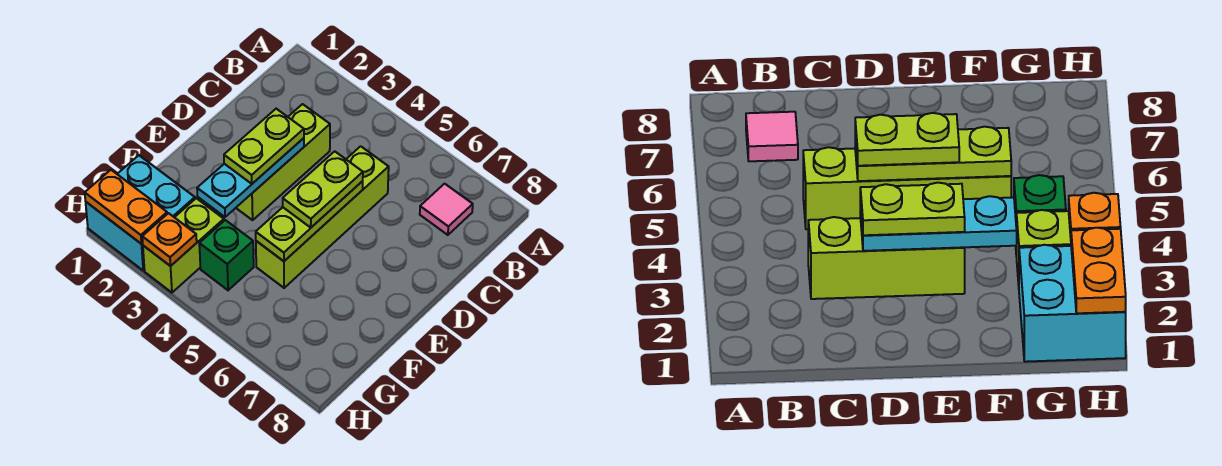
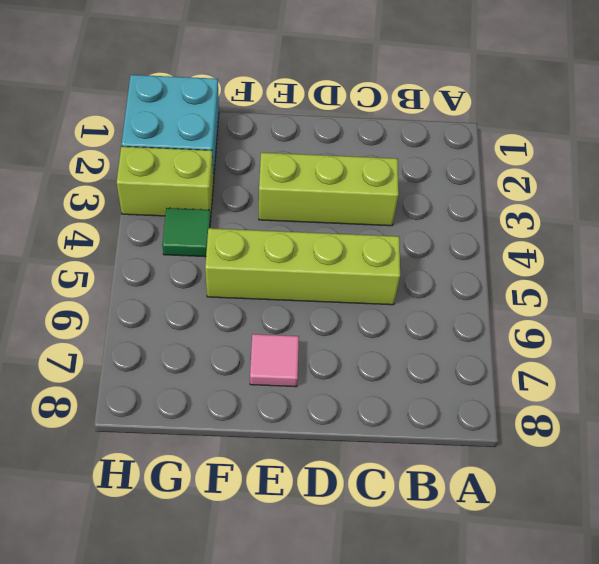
pink tile E7 level 1 -> pink tile B7 level 1
green tile G4 level 1 -> green brick G4 level 1
none -> cyan plate D3:F3 level 2
none -> lime plate D5:F5 level 2
none -> orange plate H1:H2 level 2

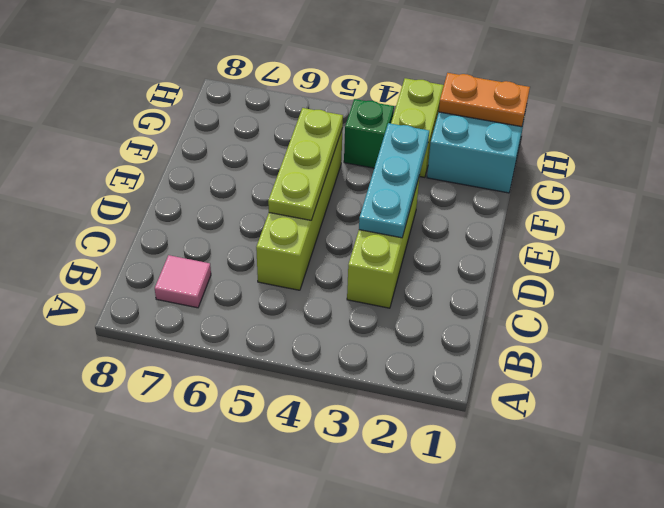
none -> orange plate H3 level 2
none -> lime plate D3:E3 level 3
none -> lime plate D5:E5 level 3

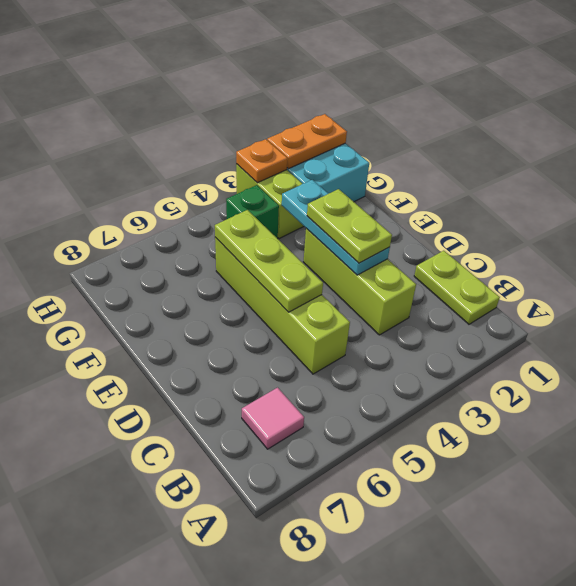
lime plate B1:C1 level 1 -> lime plate D5:E5 level 3

